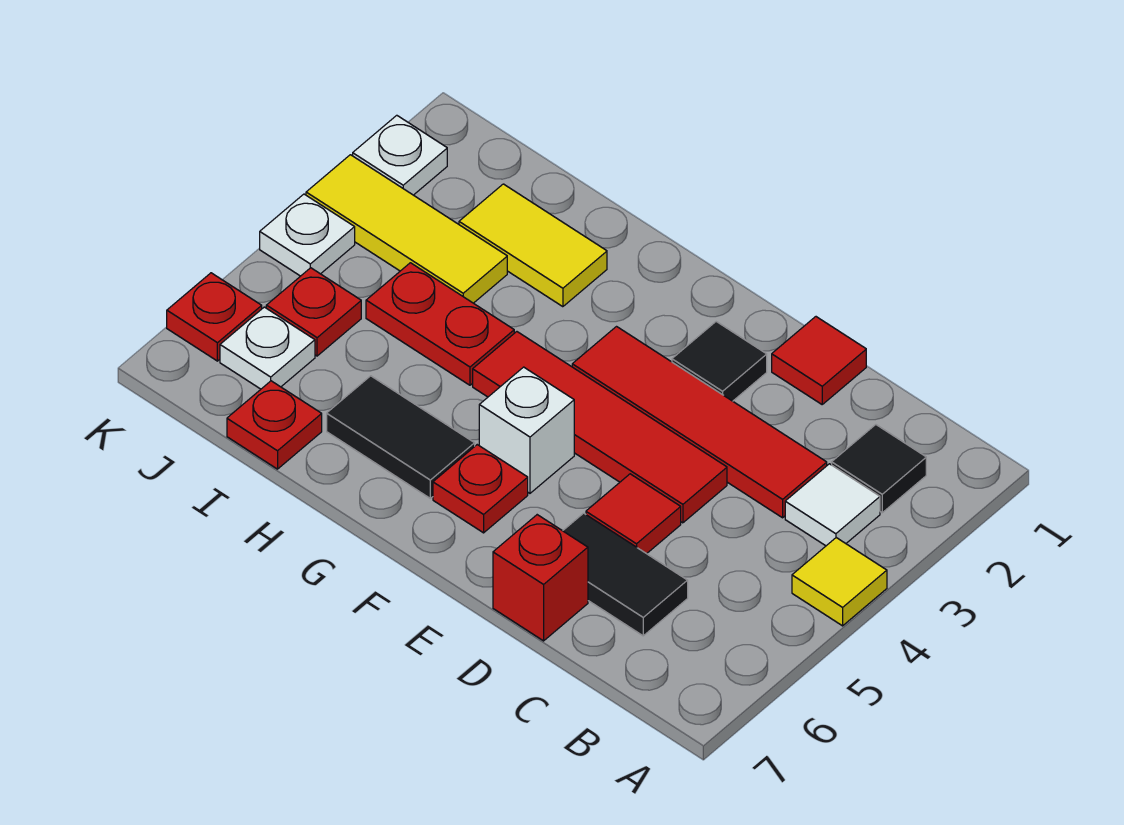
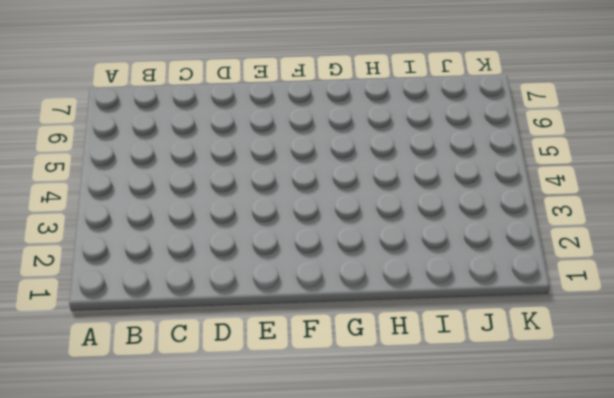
none -> yellow tile A4 level 1
none -> black tile B2 level 1
none -> white tile B3 level 1

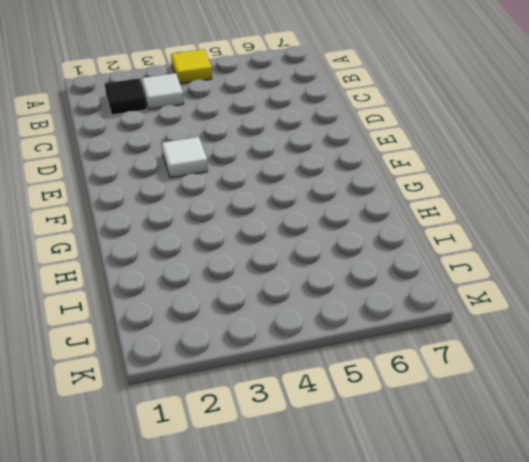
white tile E3 level 1 -> red tile C3:F3 level 1
none -> black tile C6:D6 level 1
none -> red tile D1 level 1
none -> red tile D4:G4 level 1

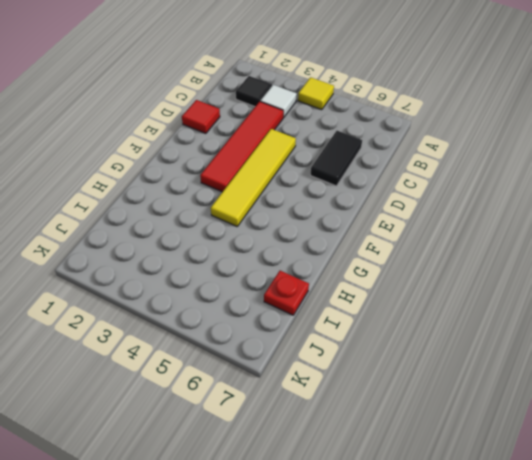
yellow tile D4:G4 level 1 -> red tile D4:G4 level 1
none -> red tile D5 level 1
none -> red brick D7 level 1
none -> black tile E2 level 1

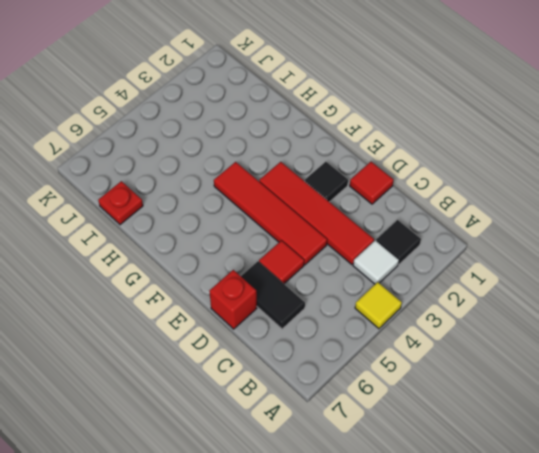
none -> white brick F5 level 1
none -> red plate F6 level 1
none -> black tile G6:H6 level 1

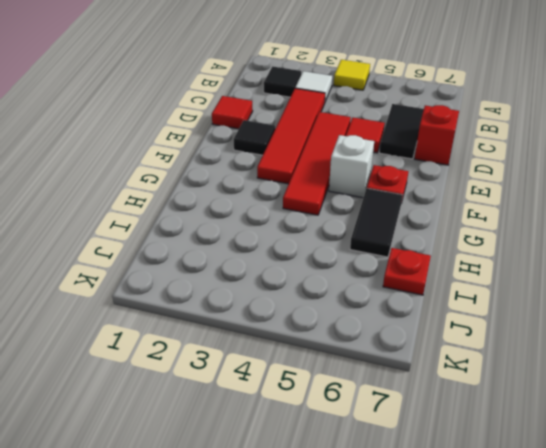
none -> yellow tile H2:I2 level 1
none -> red plate H4:I4 level 1
none -> yellow tile I3:K3 level 1

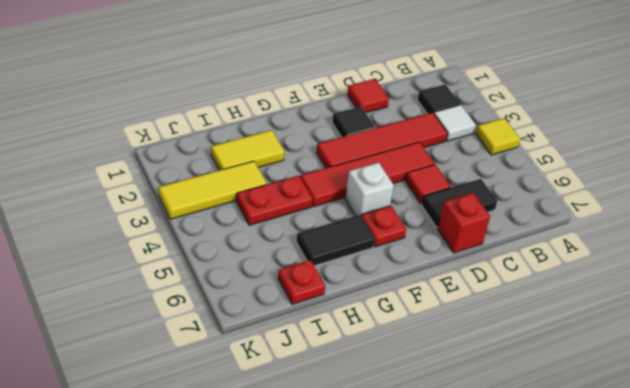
none -> red plate J5 level 1
none -> white plate J6 level 1
none -> white plate K2 level 1

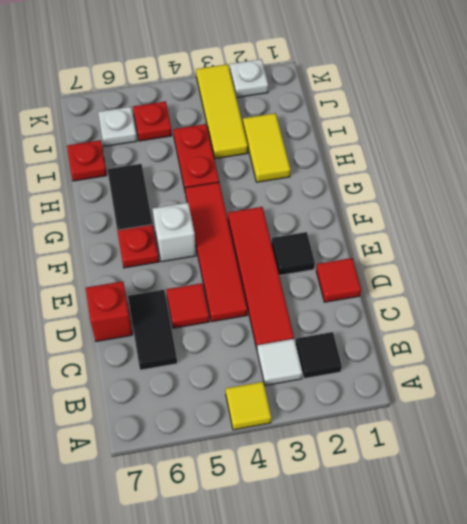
none -> white plate K4 level 1
none -> red plate K6 level 1

